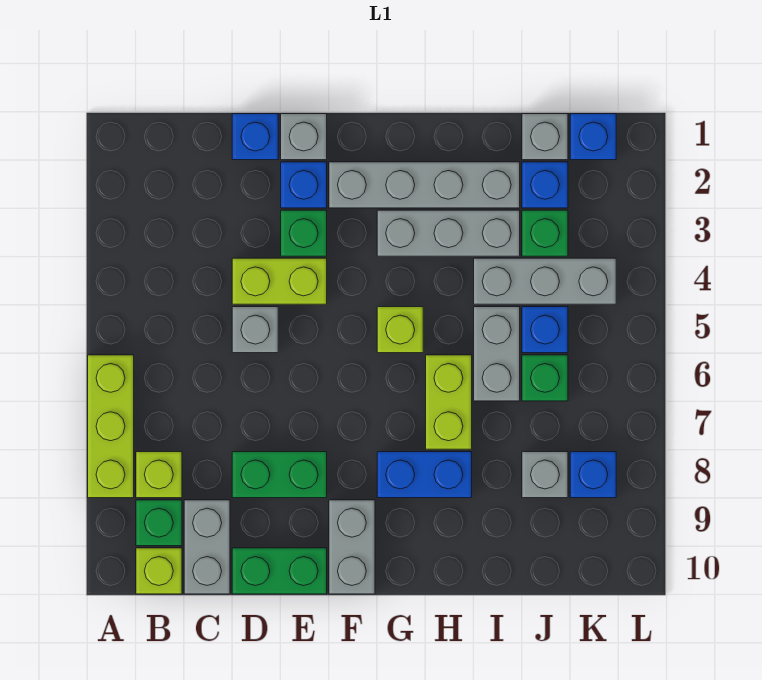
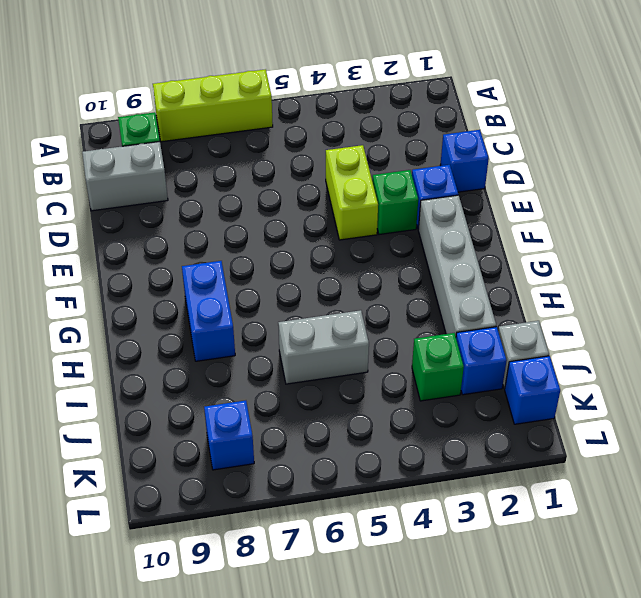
none -> lime brick B8 level 1
none -> lime brick B10 level 1
none -> grey brick D5 level 1

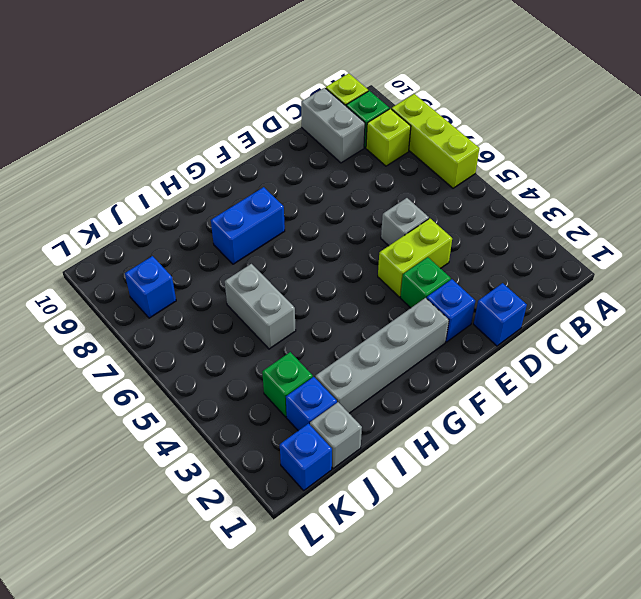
none -> green brick D8:E8 level 1
none -> green brick D10:E10 level 1
none -> grey brick E1 level 1

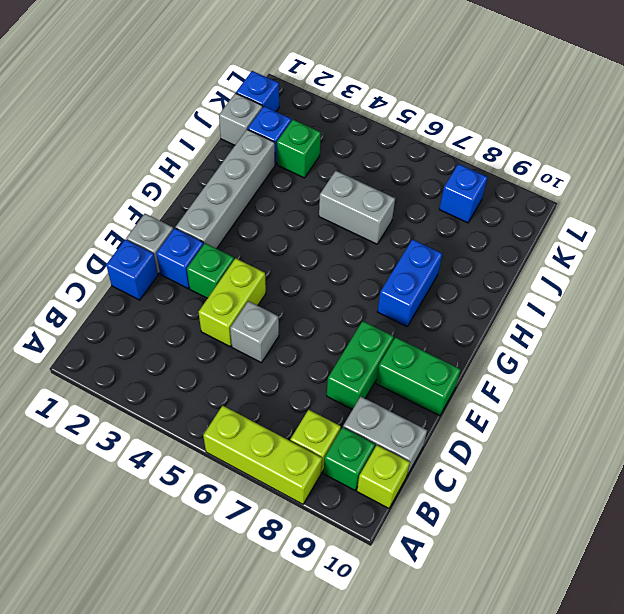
green brick E9:E10 level 1 -> green brick D10:E10 level 1
none -> grey brick F9:F10 level 1
none -> grey brick G3:I3 level 1
none -> lime brick G5 level 1

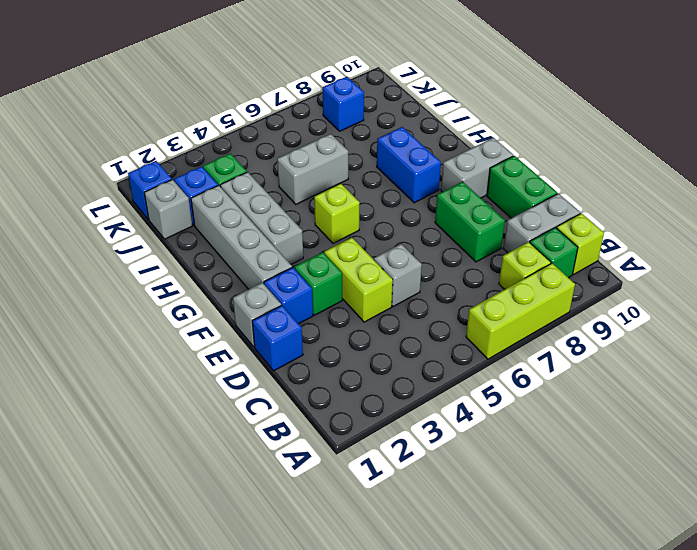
none -> lime brick H6:H7 level 1
none -> grey brick I4:K4 level 1
none -> blue brick J5 level 1

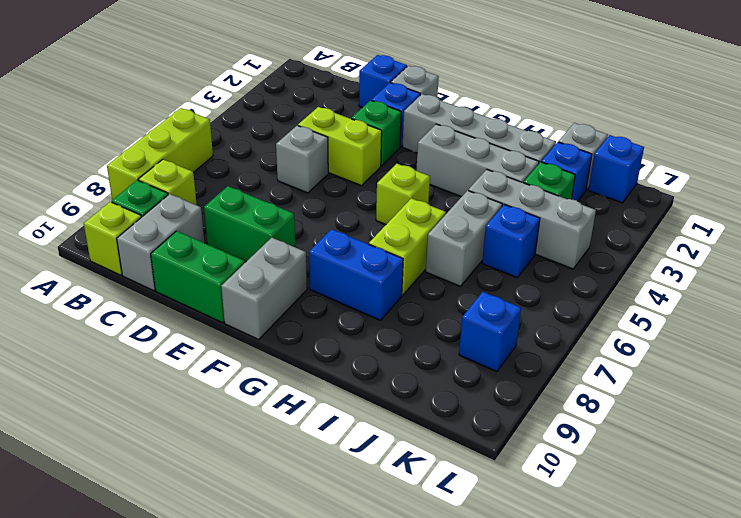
none -> green brick J6 level 1
none -> grey brick J8 level 1

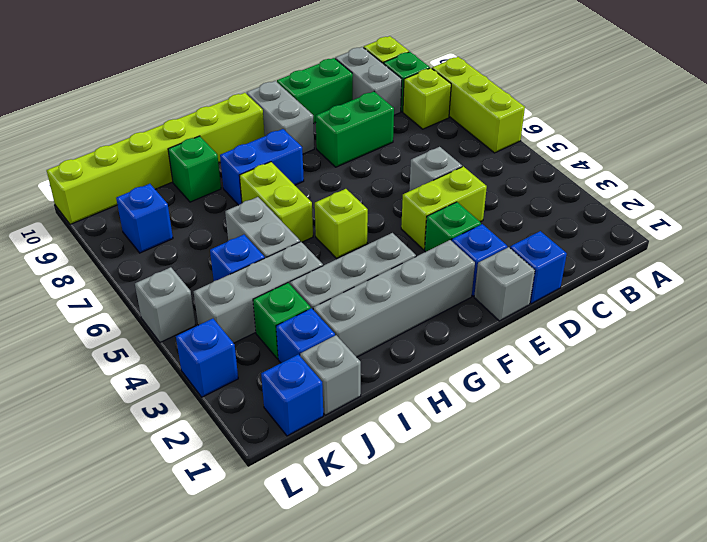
lime brick G10:L10 level 1 -> none
green brick I9 level 1 -> green brick J6 level 1
blue brick L3 level 1 -> none
grey brick L5 level 1 -> grey brick J8 level 1

